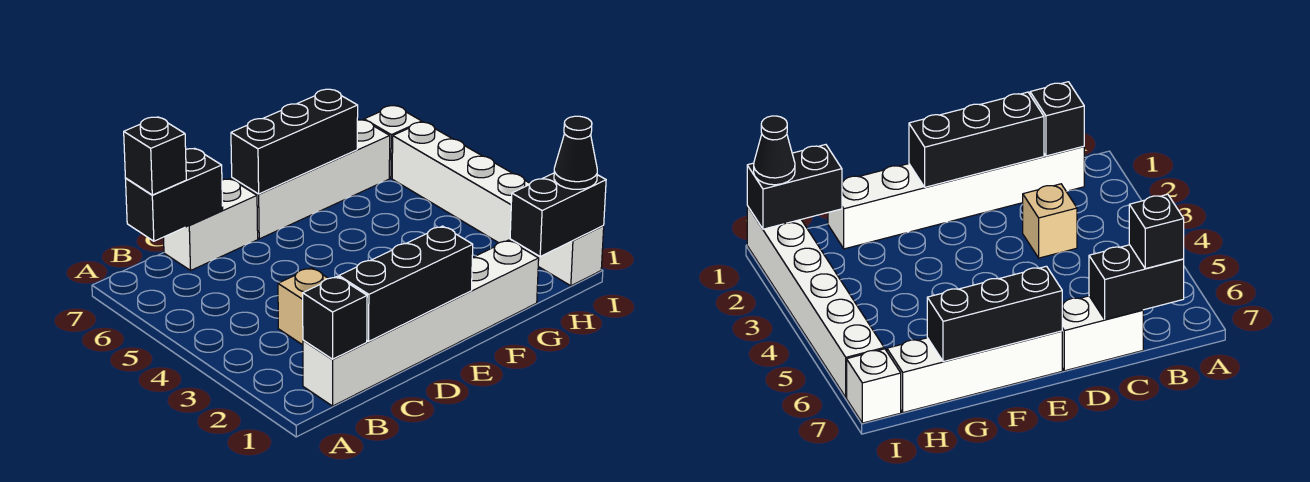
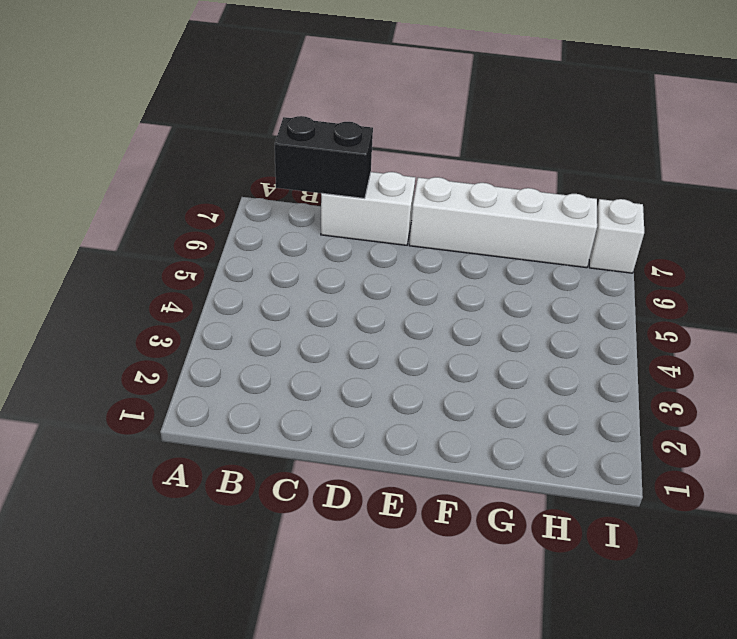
none -> white brick B1:G1 level 1
none -> tan brick C3 level 1
none -> white brick I1:I6 level 1

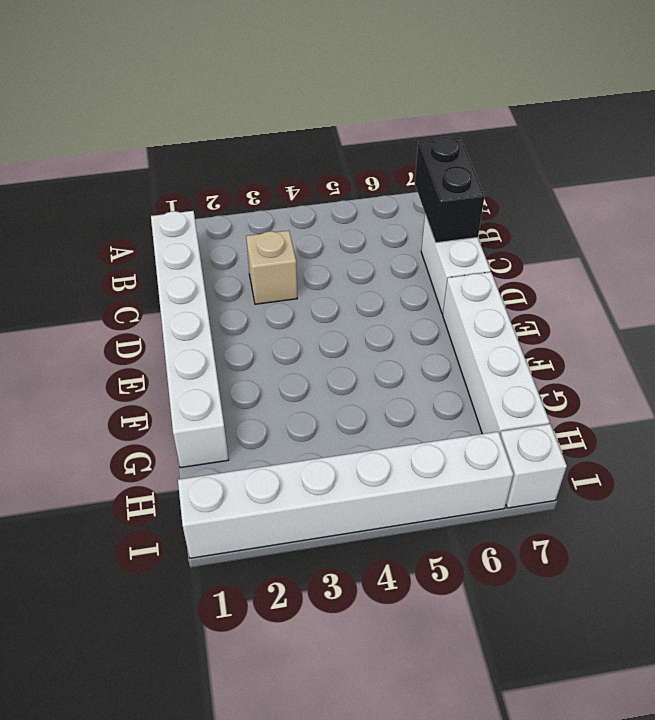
none -> black brick B1 level 2
none -> black brick C1:E1 level 2
none -> black brick E7:G7 level 2

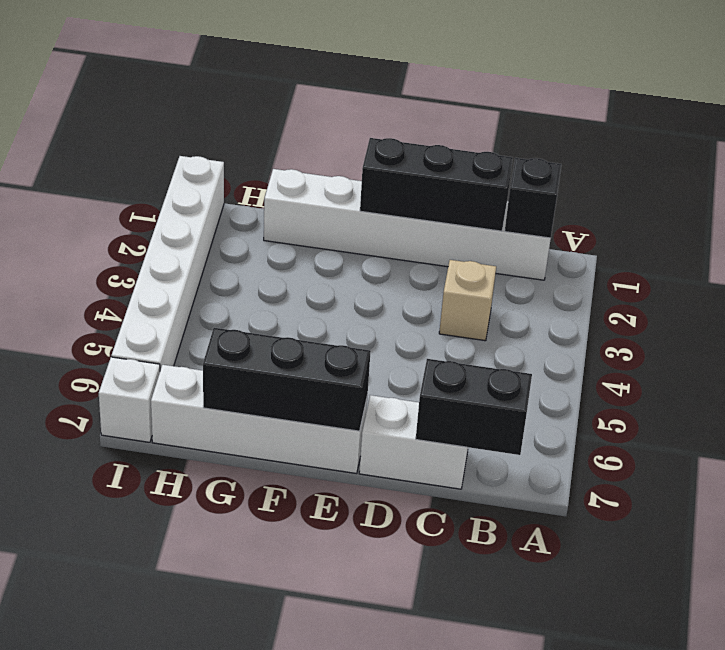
none -> black brick H1:I1 level 2
none -> black brick B7 level 3
none -> black cone I1 level 3

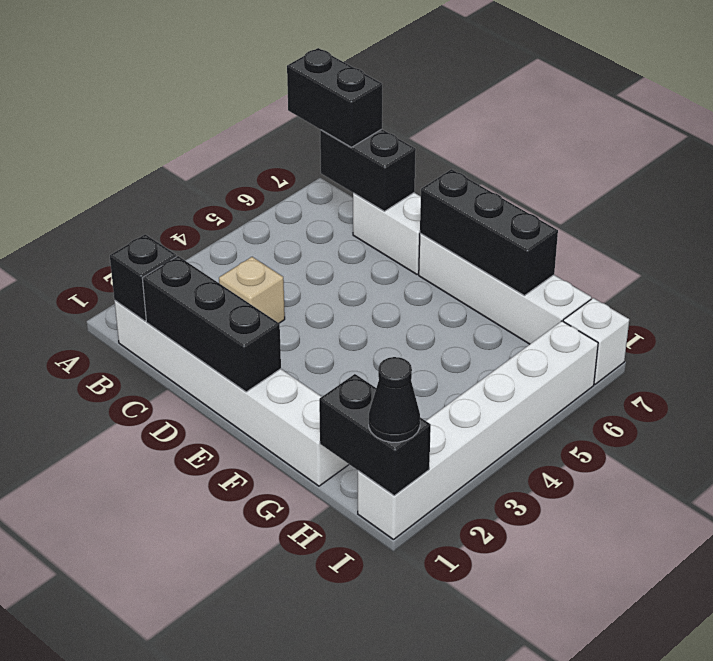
black brick A7:B7 level 3 -> black brick B7 level 3

